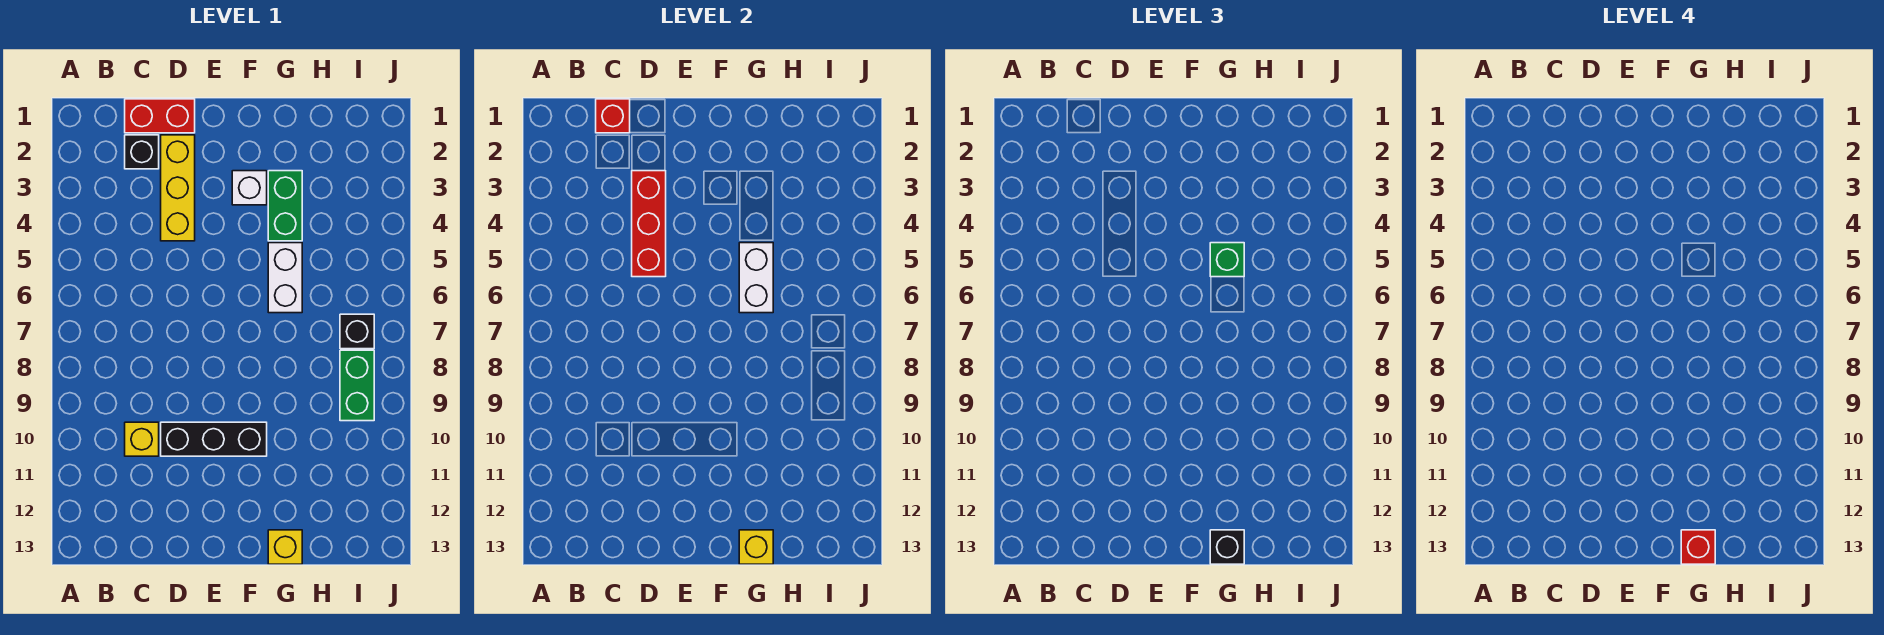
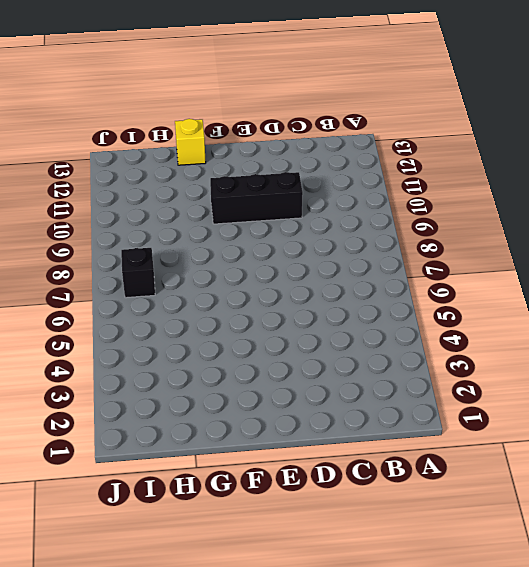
none -> red brick C1:D1 level 1
none -> black brick C2 level 1
none -> yellow brick C10 level 1

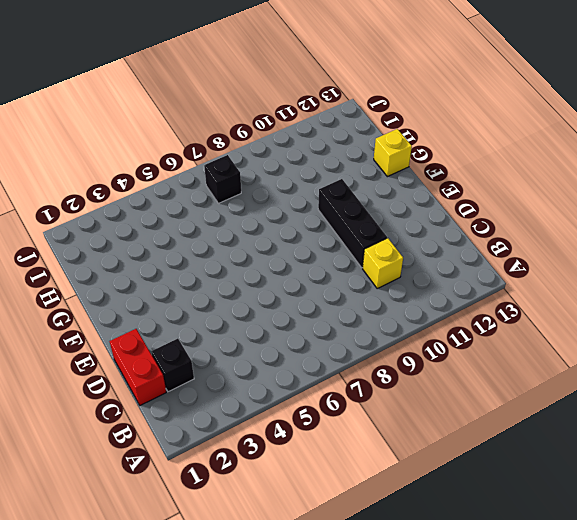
none -> yellow brick D2:D4 level 1
none -> white brick F3 level 1
none -> green brick G3:G4 level 1

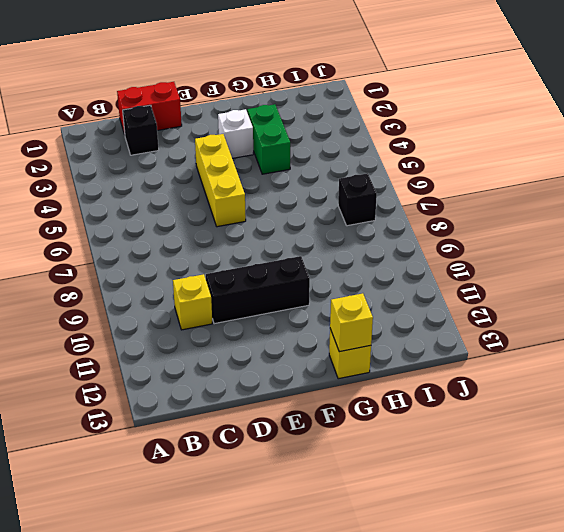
yellow brick E4:E6 level 1 -> yellow brick D2:D4 level 1
none -> white brick G5:G6 level 1
none -> green brick I8:I9 level 1
none -> red brick C1 level 2

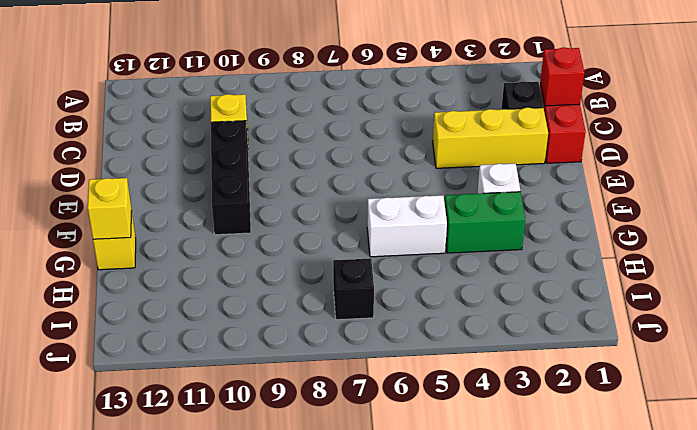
none -> green brick I8:I9 level 1
none -> red brick D3:D5 level 2
none -> white brick G5:G6 level 2

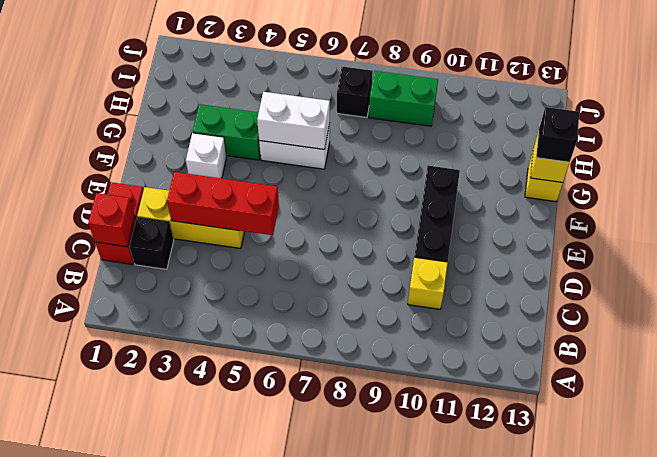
none -> green brick G5 level 3
none -> red brick G13 level 4

